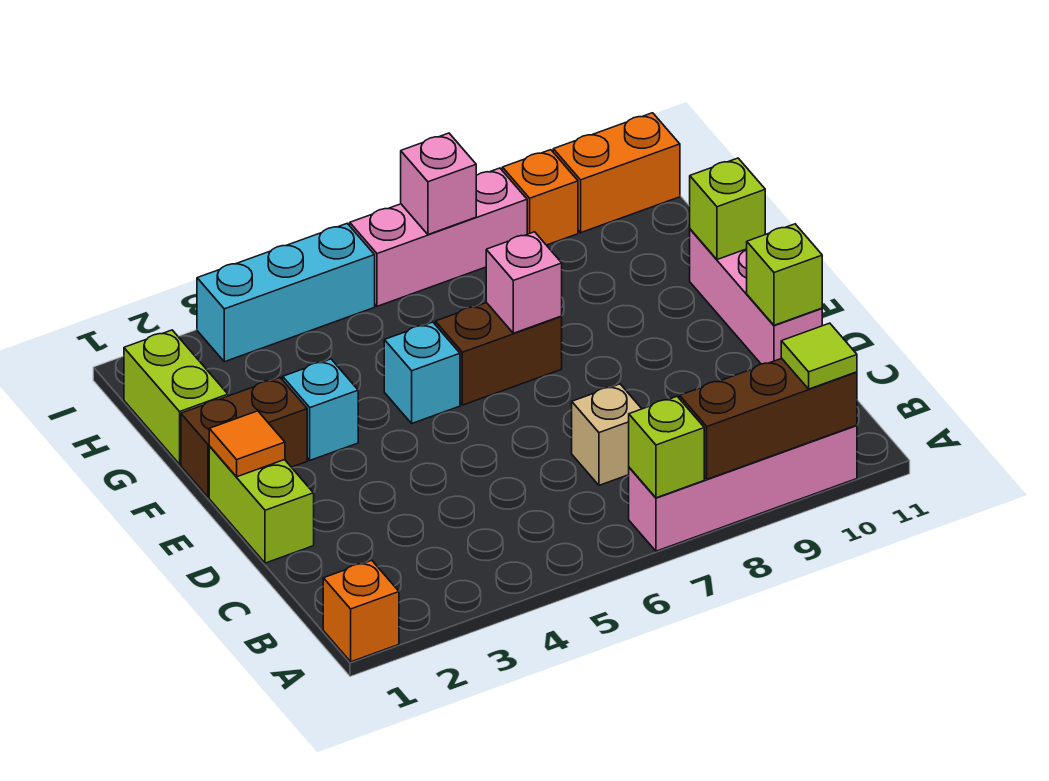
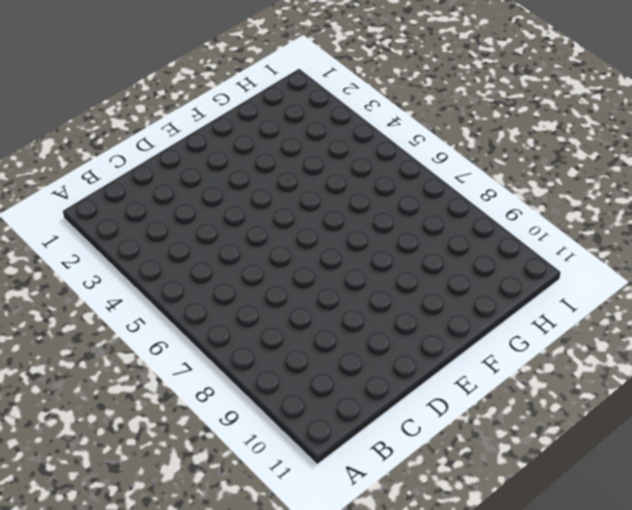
none -> orange brick A1 level 1
none -> pink brick A7:A10 level 1
none -> tan brick C7 level 1

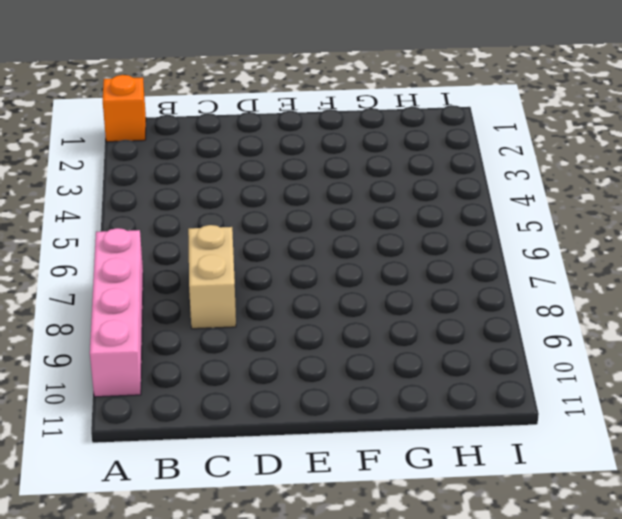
tan brick C7:C8 level 1 -> tan brick C7 level 1
none -> lime brick D1:E1 level 1
none -> pink brick D11:F11 level 1
none -> brown brick F1:F2 level 1

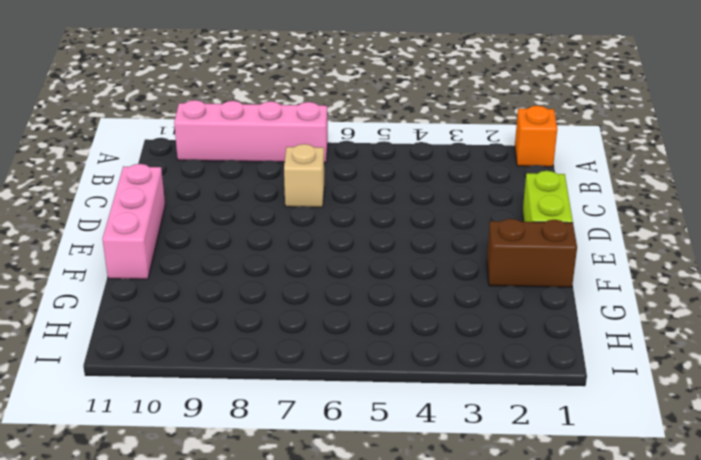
none -> cyan brick F3 level 1
none -> cyan brick F5 level 1
none -> brown brick F6:F7 level 1

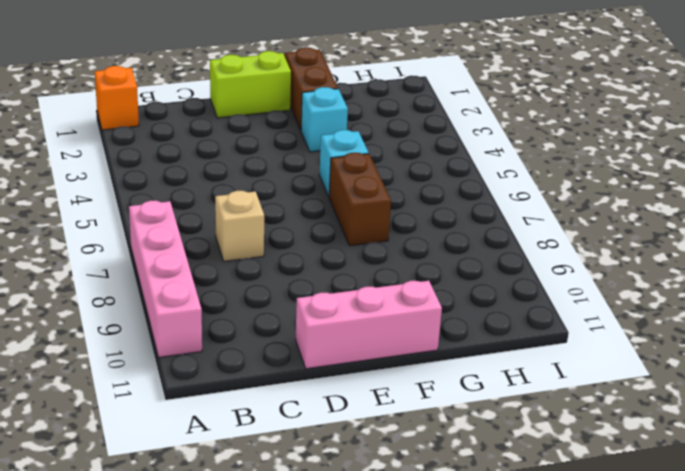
none -> lime brick G1:H1 level 1
none -> cyan brick I3:I5 level 1
none -> pink brick I6:I8 level 1

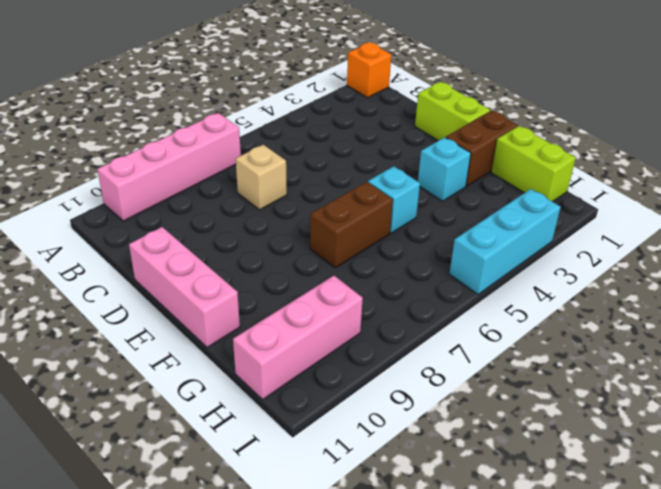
pink brick H9:H11 level 1 -> pink brick I6:I8 level 1
none -> orange brick I9 level 1
none -> orange brick I10:I11 level 1
none -> lime brick A7 level 2

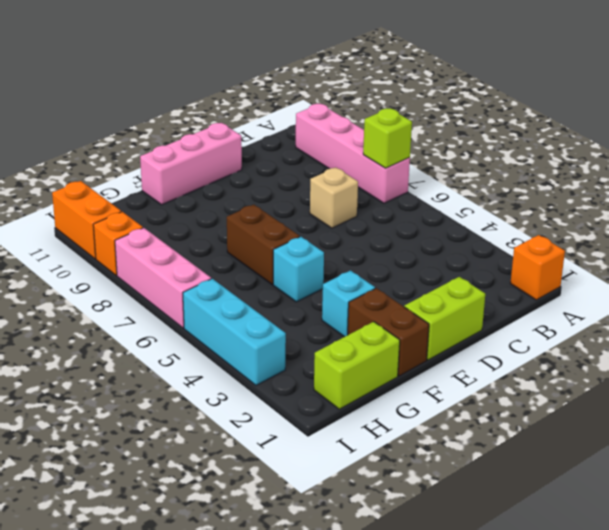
none -> brown brick A8:A10 level 2
none -> lime brick D11 level 2
none -> orange tile E1 level 2

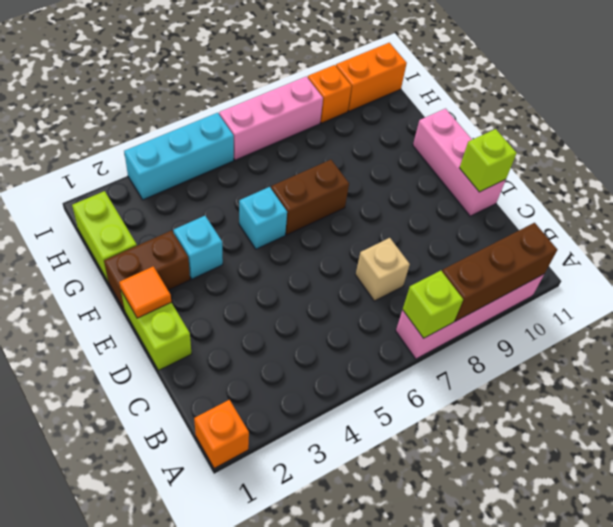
none -> pink brick F7 level 2
none -> lime brick F11 level 2
none -> pink brick I7 level 2

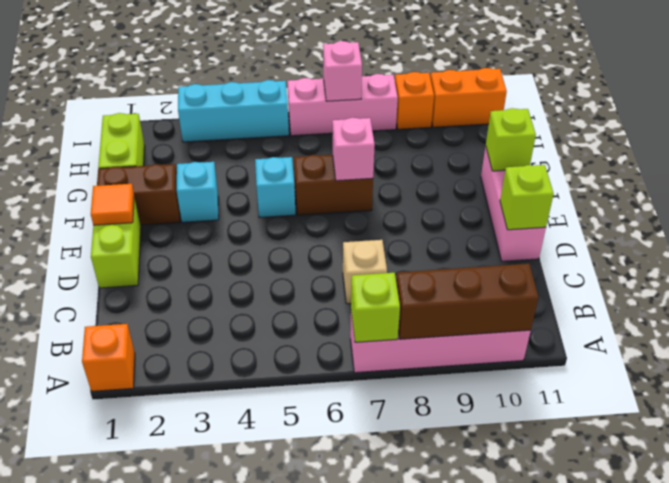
none -> lime tile A10 level 3

